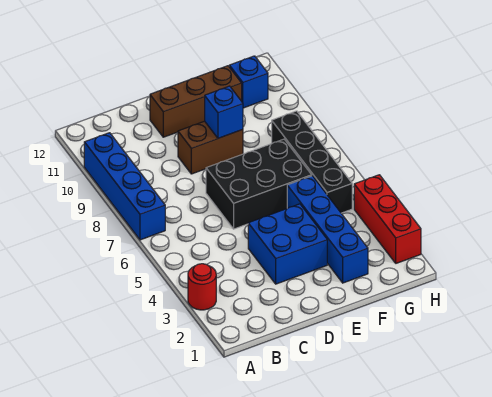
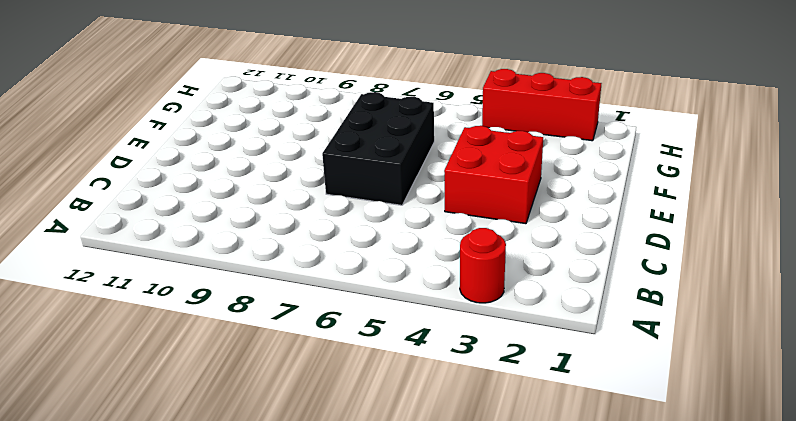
red brick D3:E4 level 1 -> blue brick D3:E4 level 1
none -> blue brick A7:A10 level 1
none -> brown brick D9:E9 level 1

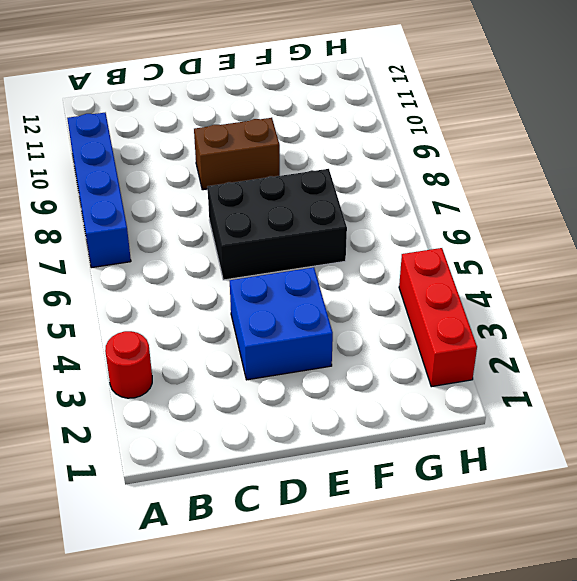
none -> brown brick D11:F11 level 1
none -> blue brick F2:F5 level 1

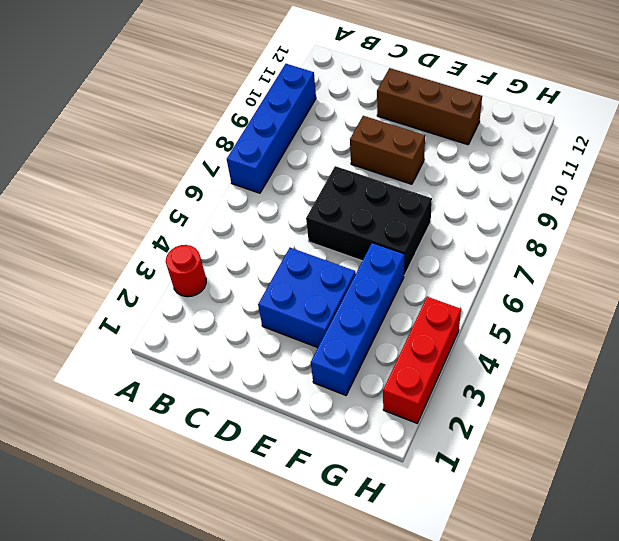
none -> black brick G5:G8 level 1
none -> blue brick G11 level 1

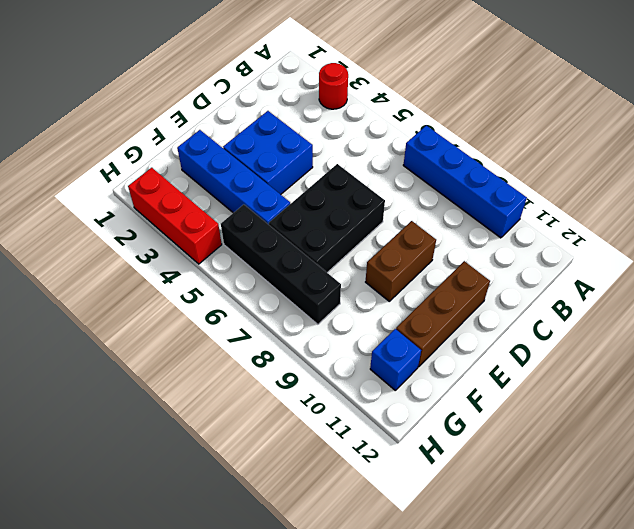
none -> blue brick E9 level 2

